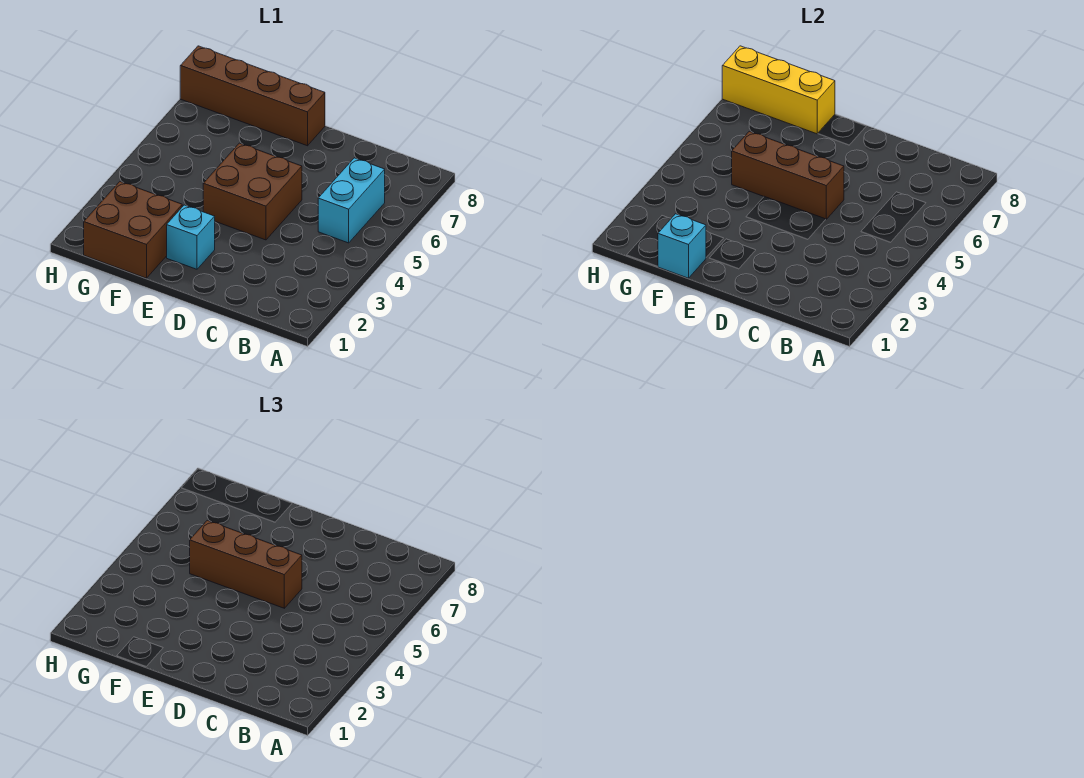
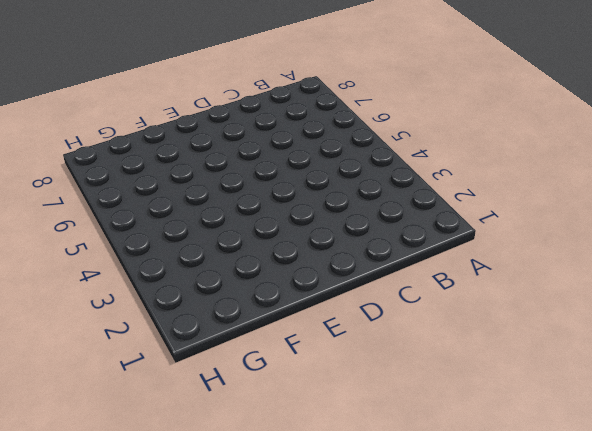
none -> cyan brick B5:B6 level 1
none -> brown brick D4:E5 level 1

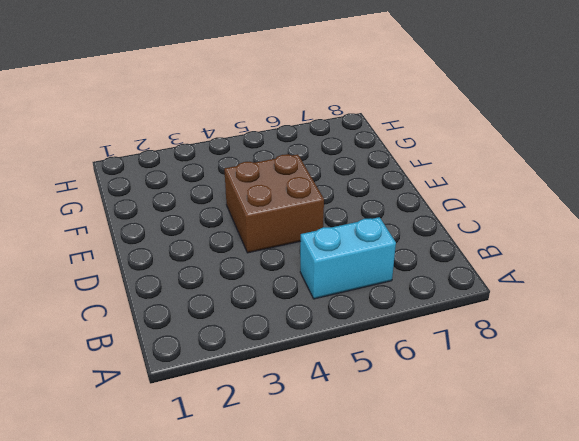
none -> cyan brick E2 level 1
none -> brown brick E8:H8 level 1

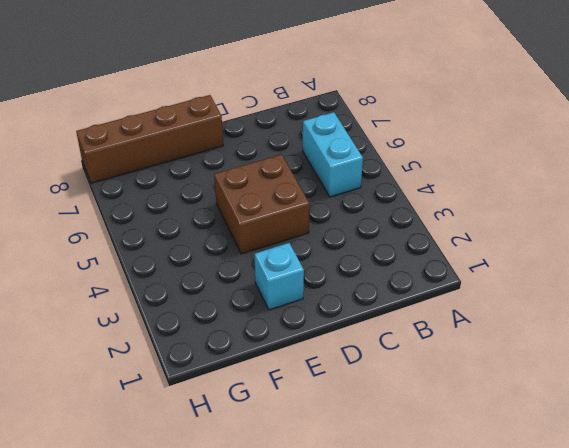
none -> brown brick F1:G2 level 1
none -> brown brick D5:F5 level 2

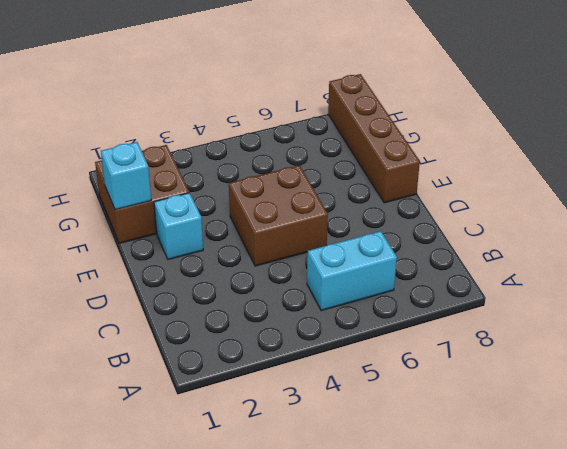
none -> brown brick D5:F5 level 2
none -> yellow brick F8:H8 level 2

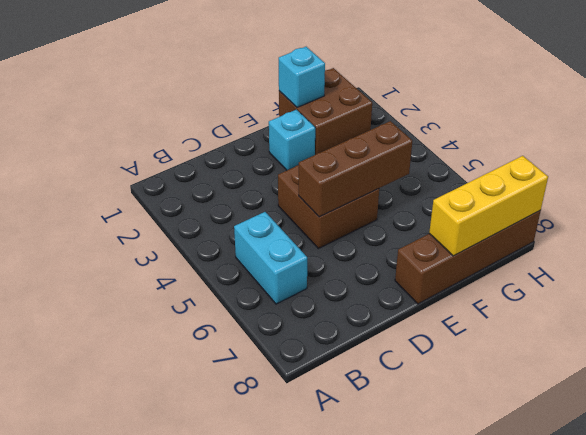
none -> brown brick D5:F5 level 3

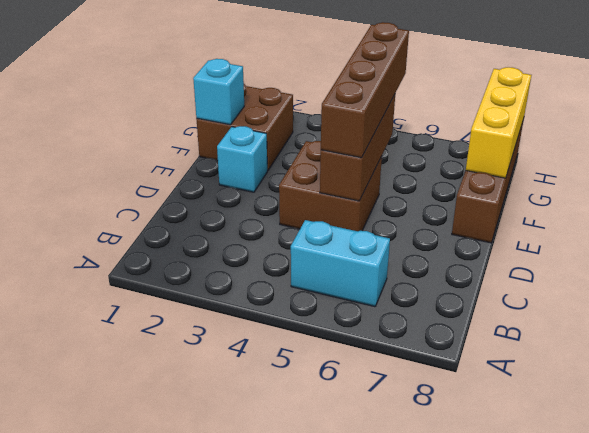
brown brick D5:G5 level 3 -> brown brick D5:F5 level 3

